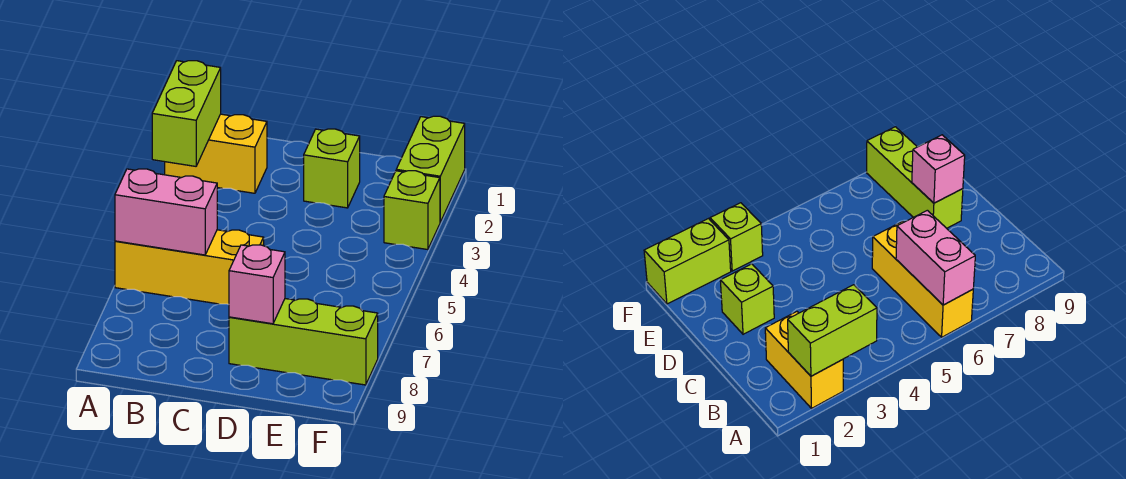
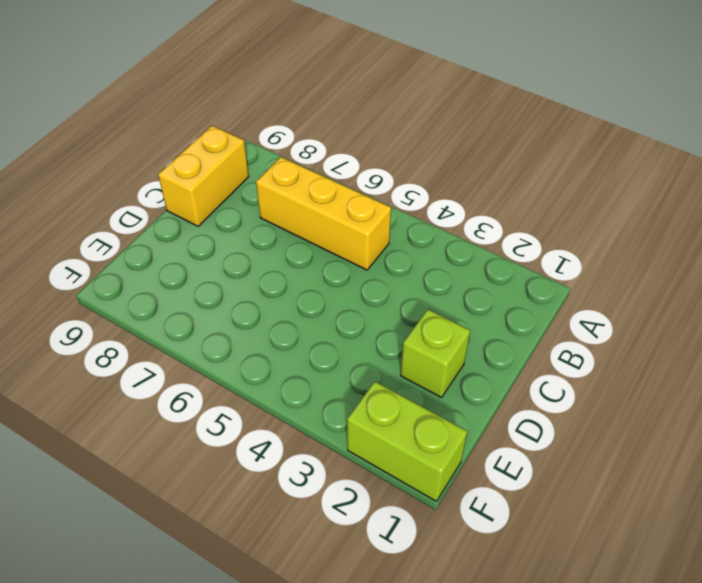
yellow brick B5:B7 level 1 -> yellow brick A6:C6 level 1
yellow brick B9:C9 level 1 -> yellow brick A2:B2 level 1
none -> lime brick D8:F8 level 1
none -> lime brick F3 level 1

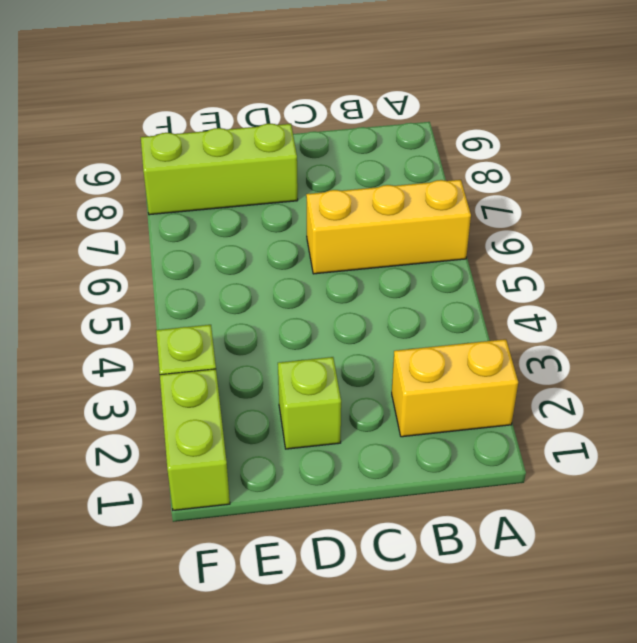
none -> lime brick A2:A3 level 2
none -> pink brick A6:B6 level 2

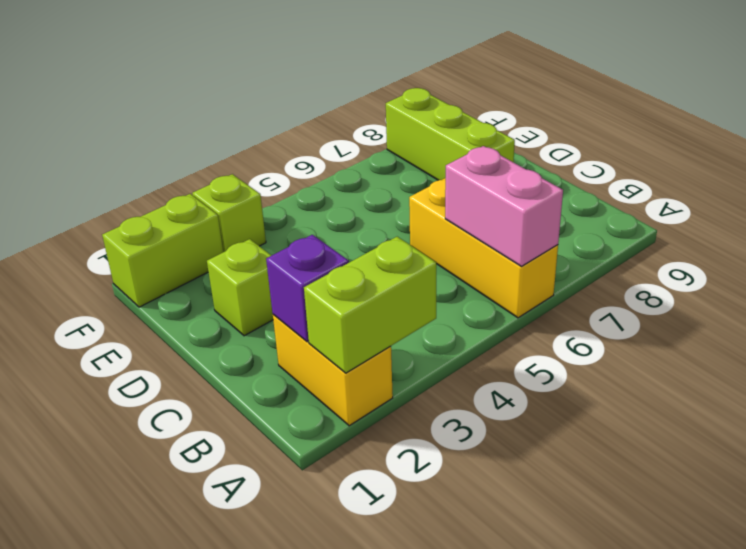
purple brick B2 level 2 -> none
none -> pink brick D8 level 2

